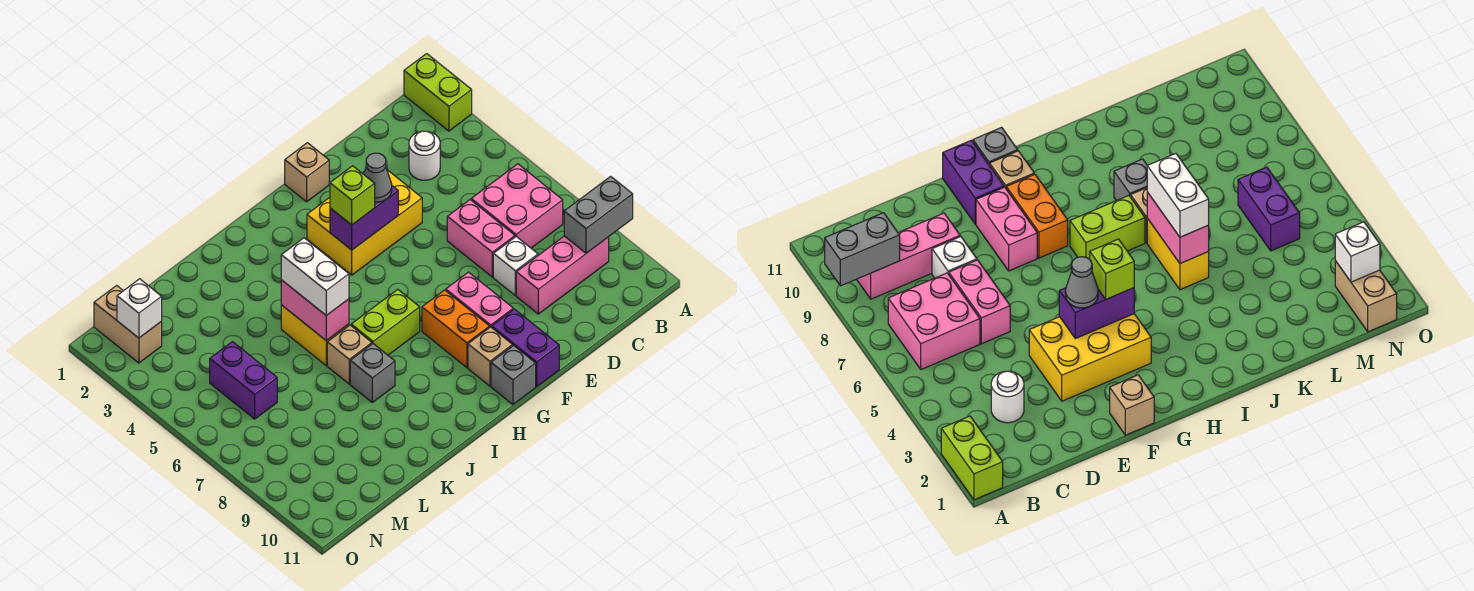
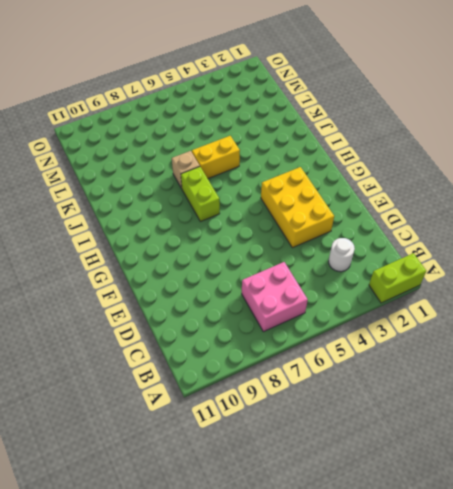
none -> pink brick B9:D9 level 1
none -> pink brick D6:D7 level 1
none -> white brick D8 level 1

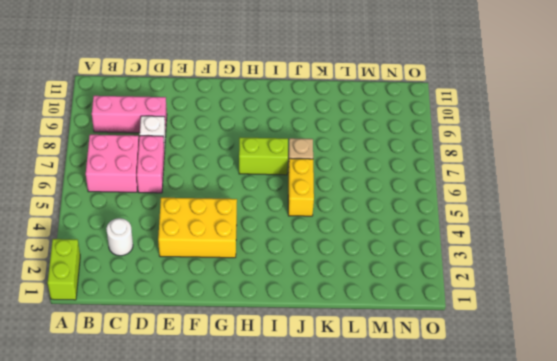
none -> tan brick F1 level 1
none -> pink brick F8:F9 level 1
none -> purple brick F10:F11 level 1

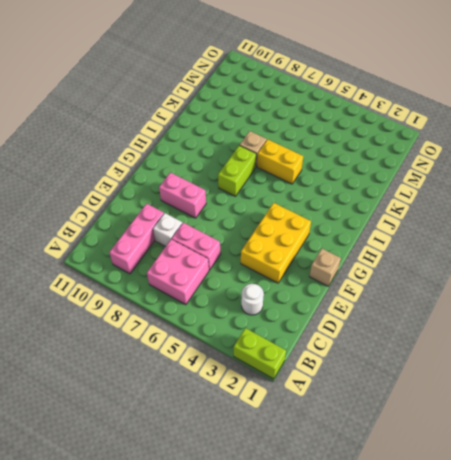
none -> purple brick F10:F11 level 1
none -> orange brick G8:G9 level 1
none -> tan brick G10 level 1

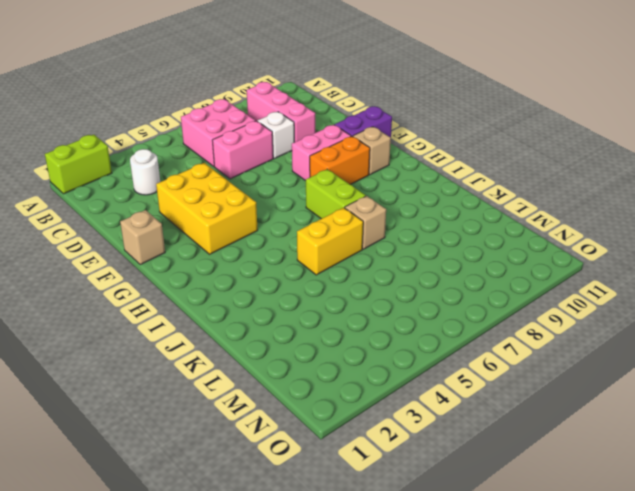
none -> grey brick G11 level 1
none -> grey brick J8 level 1
none -> purple brick M5:M6 level 1

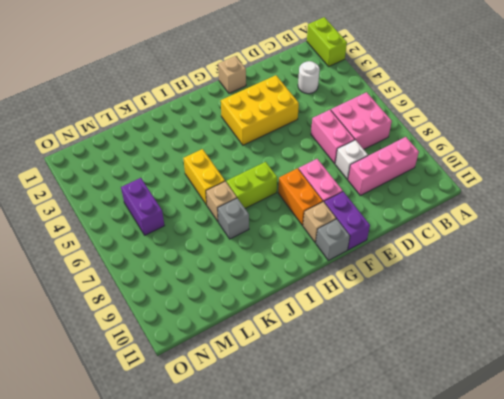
none -> tan brick N1:N2 level 1
none -> grey brick A9:B9 level 2
none -> purple brick F4:G4 level 2

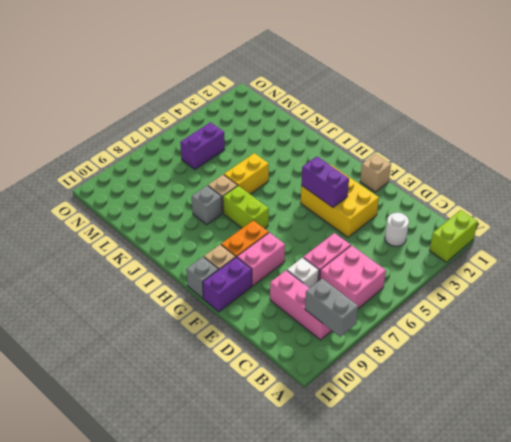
none -> tan brick N1:N2 level 1
none -> pink brick J5:J6 level 2
none -> white brick N2 level 2

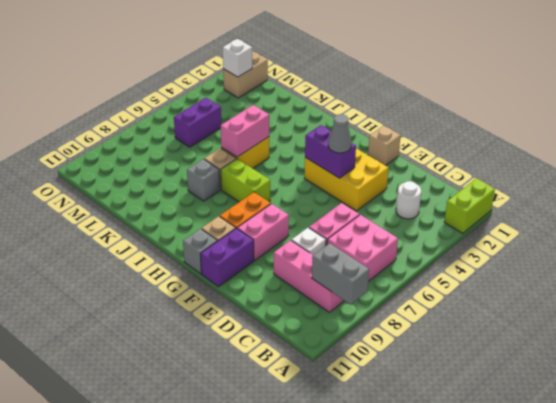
none -> lime brick G4 level 3
none -> white brick J5:J6 level 3

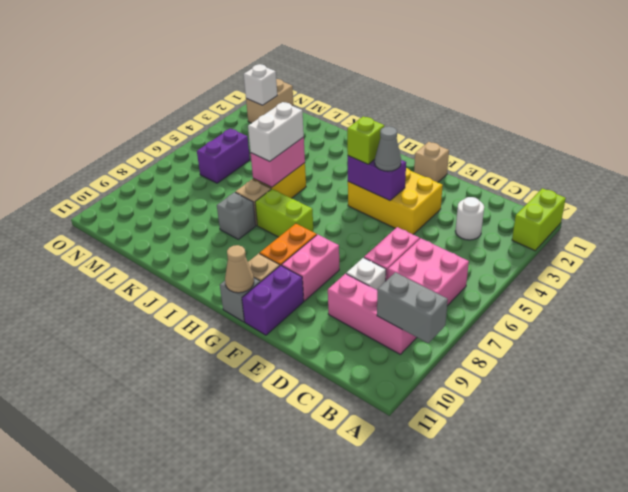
tan cone G11 level 2 -> none

